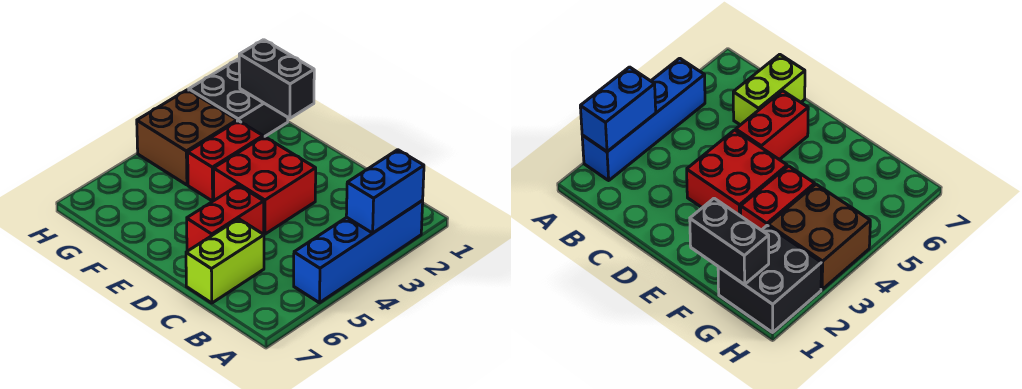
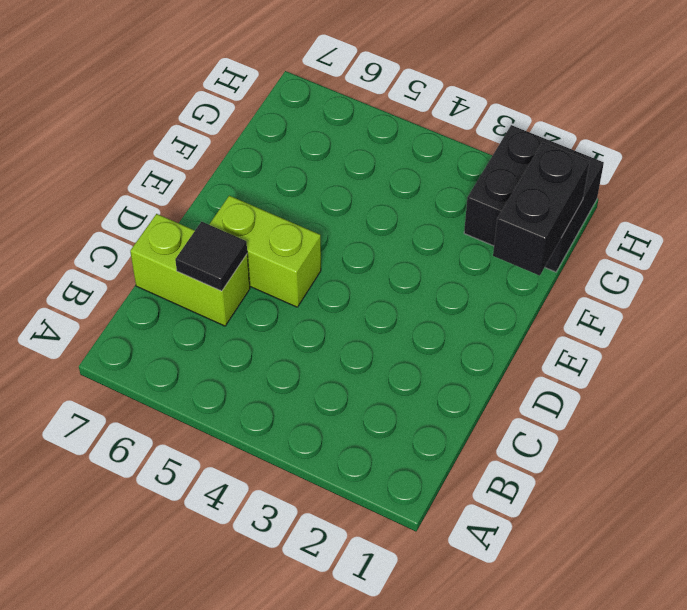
black tile C6 level 2 -> none
lime brick D5:D6 level 1 -> red brick D5:D6 level 1
none -> blue brick A2:A5 level 1
none -> red brick D3:E4 level 1

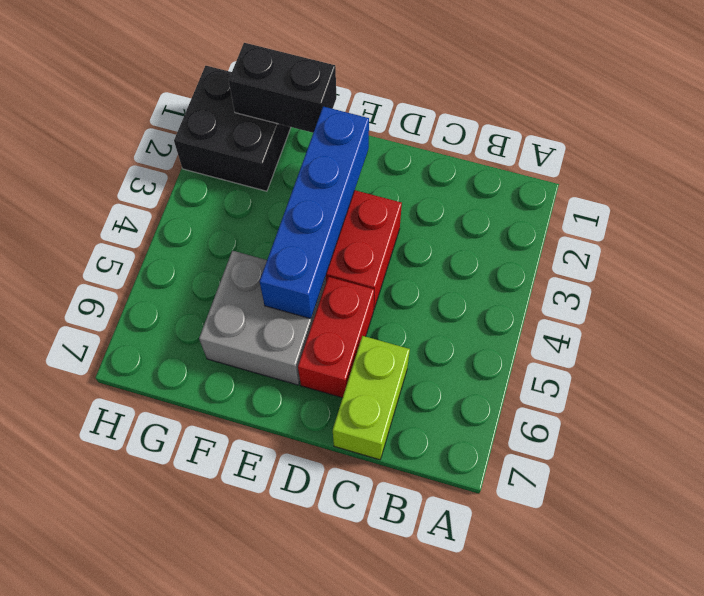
blue brick E2:E5 level 2 -> blue brick A2:A5 level 1
grey brick E5:F6 level 1 -> none
none -> red brick F3:F4 level 1
none -> brown brick G3:H4 level 1

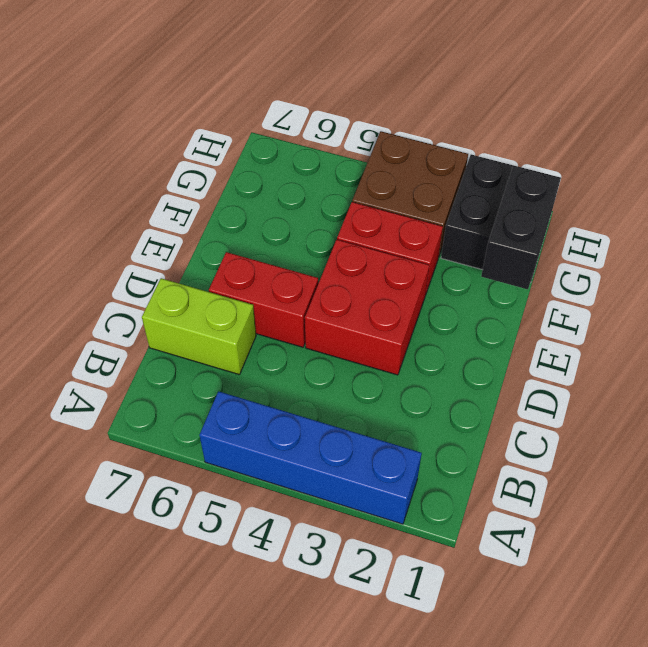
none -> blue brick A2:A3 level 2

